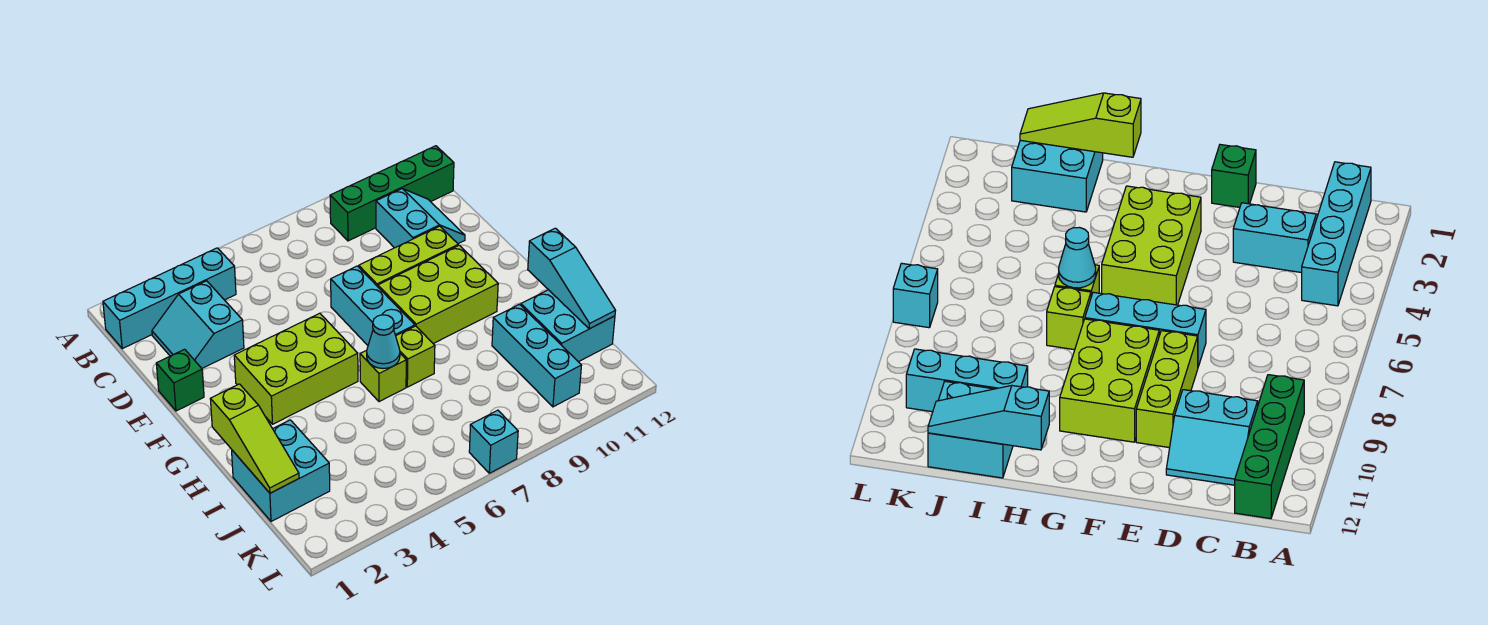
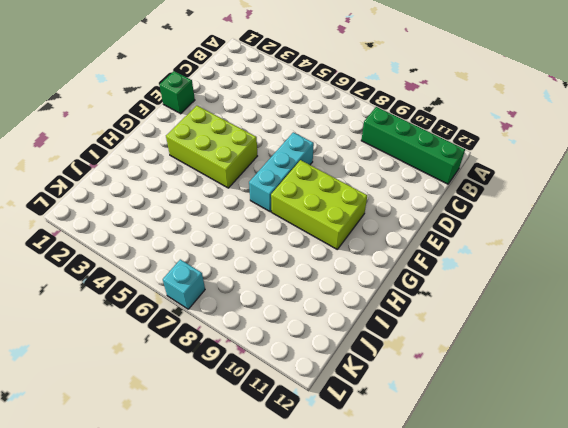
none -> cyan brick B1:B4 level 1
none -> cyan slope C2:D3 level 1 top 3
none -> cyan slope C10:D11 level 1 top 10

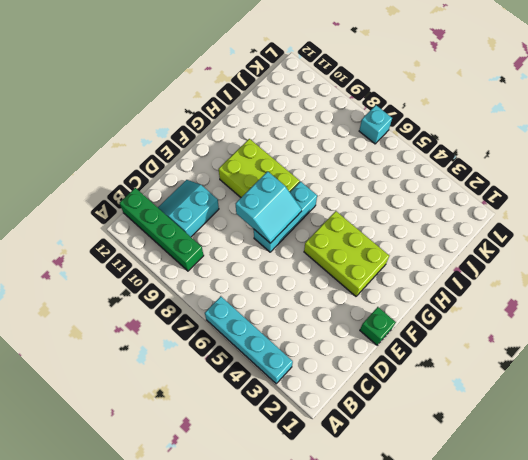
cyan brick A3:A6 level 1 -> cyan brick B1:B4 level 1
cyan slope E7:F8 level 2 top 8 -> cyan slope C2:D3 level 1 top 3
none -> lime brick E8:E10 level 1
none -> lime brick H6 level 1
none -> lime brick H7 level 1

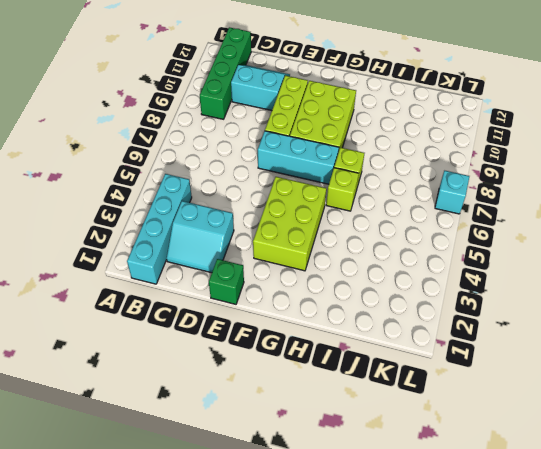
none -> cyan brick I1:J2 level 1
none -> cyan brick I10:K10 level 1
none -> cyan brick I11:J12 level 1

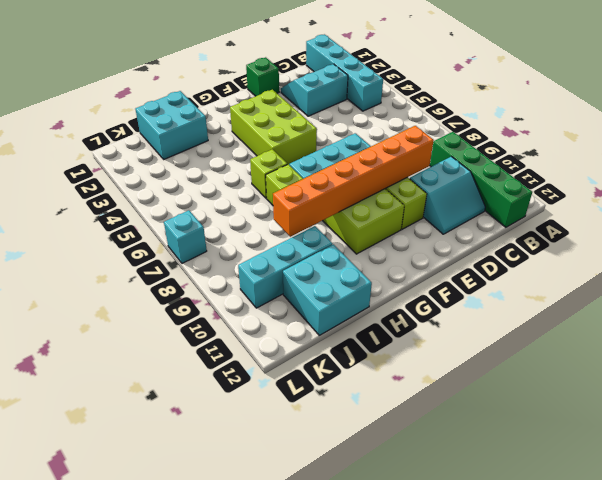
orange brick D9:I9 level 2 -> none
none -> lime slope H1:J1 level 2 top H
none -> cyan cone H6 level 2
none -> cyan slope H12:J12 level 2 top H

